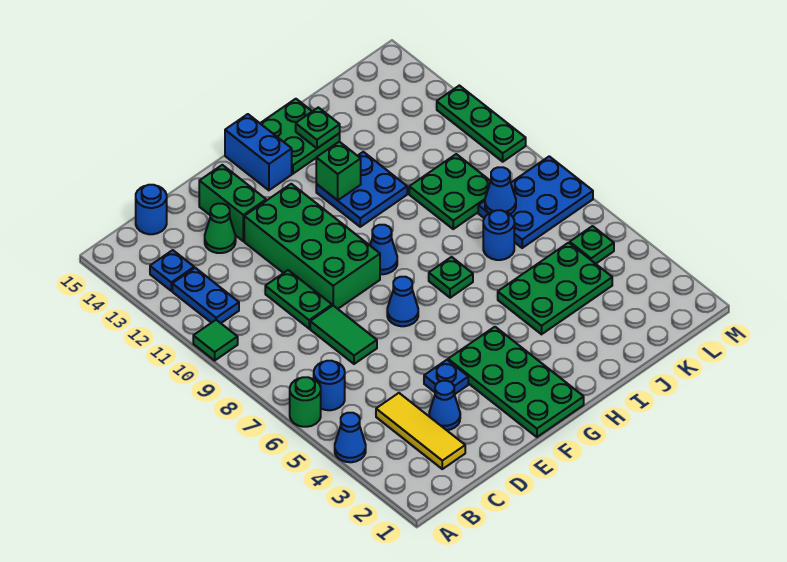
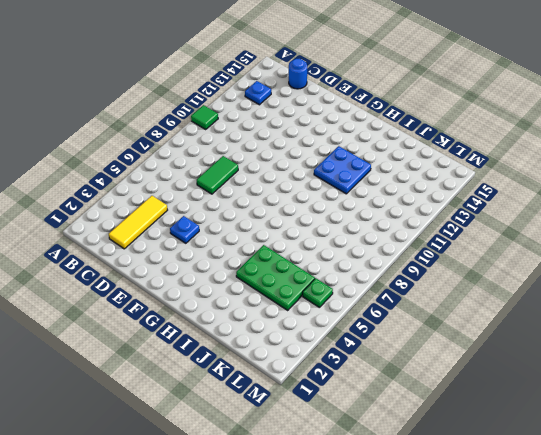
none -> blue cone A4 level 1
none -> green round brick A6 level 1
none -> blue round brick B6 level 1
none -> blue plate B11:B12 level 1

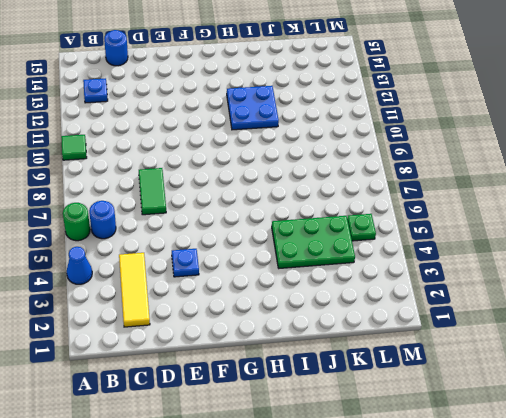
none -> blue plate B11:B12 level 1
none -> blue cone D3 level 1
none -> green plate D9:D10 level 1
none -> green cone D13 level 1

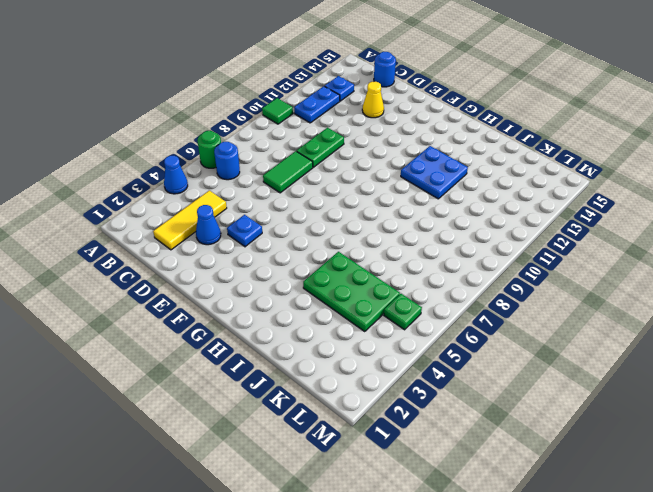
yellow cone D13 level 1 -> green cone D13 level 1
none -> green brick E9:F12 level 1
none -> green brick E13:E14 level 1
none -> green plate F1:G4 level 1
none -> blue cone F7 level 1

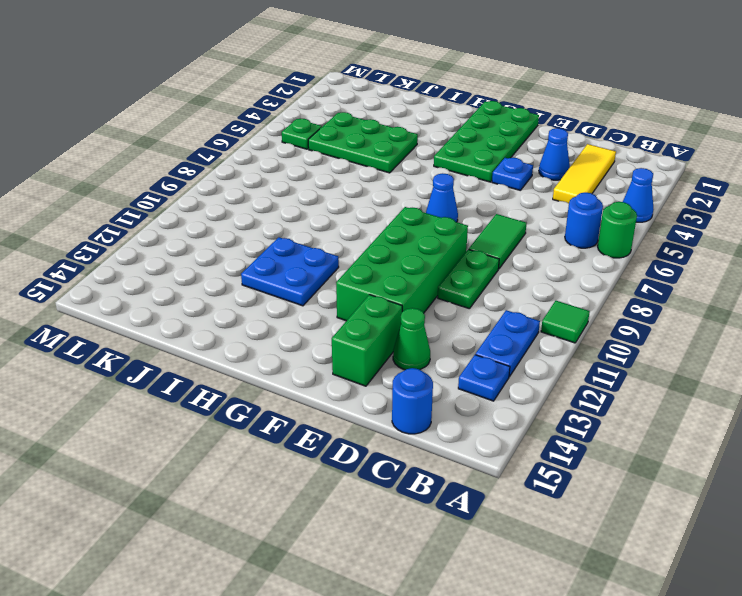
none -> blue cone G9 level 1
none -> blue brick G14:G15 level 1
none -> green plate H7 level 1
none -> green plate H14:I15 level 1

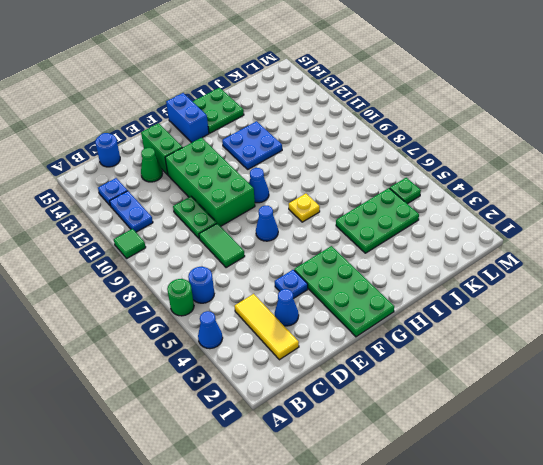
yellow plate H7 level 1 -> green plate H7 level 1
none -> blue round brick J7 level 1
none -> green plate J9:K10 level 1
none -> blue plate K7:M8 level 1
none -> green plate M10:M12 level 1

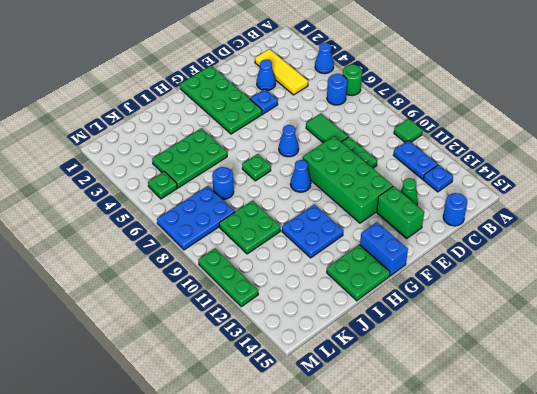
none -> green brick H12 level 2
none -> green plate I14 level 2
none -> blue cone K8 level 2

